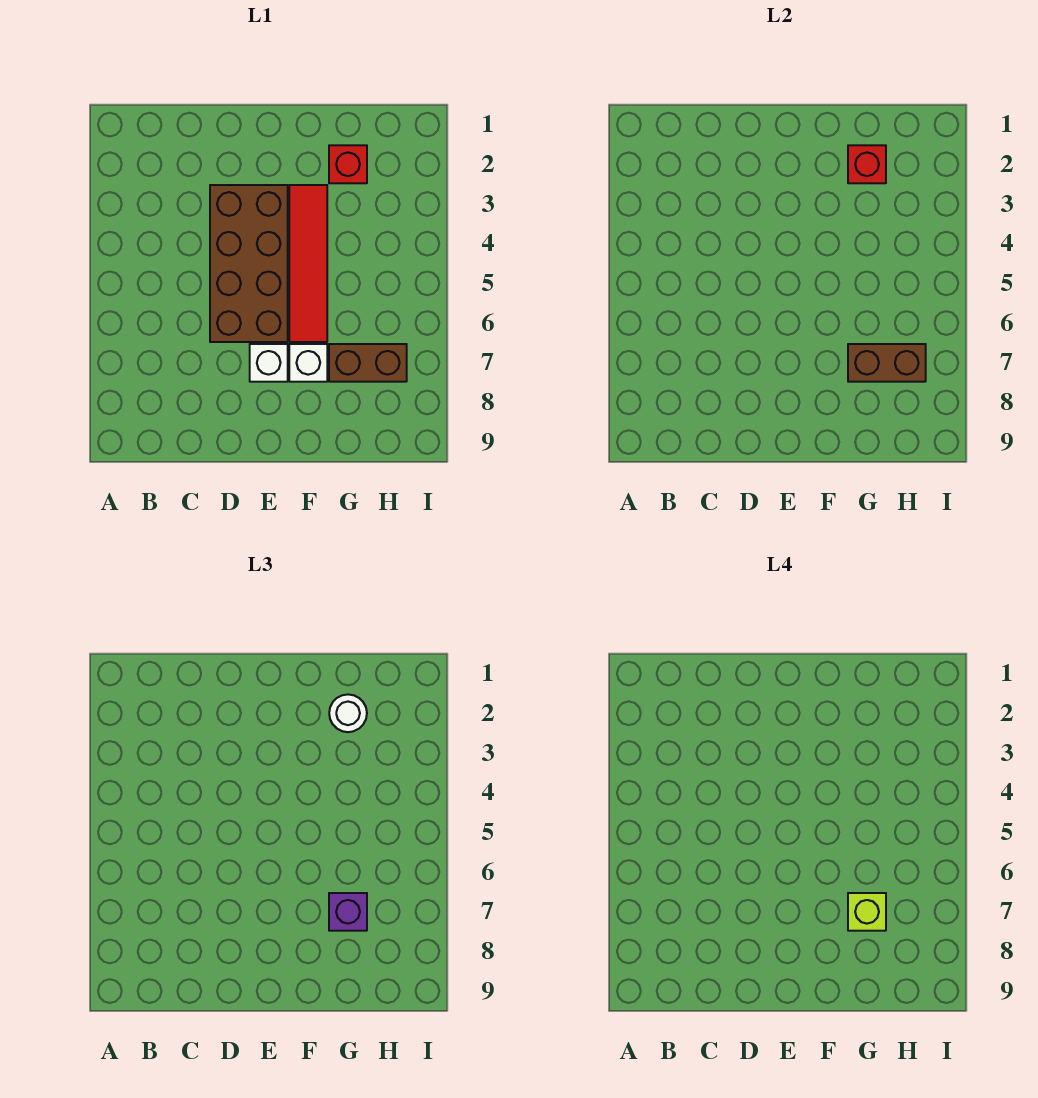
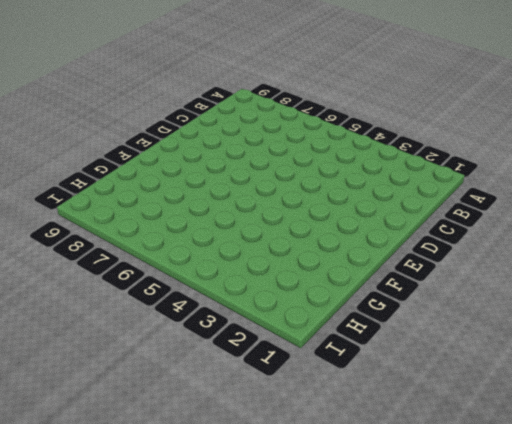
none -> brown brick D3:E6 level 1
none -> white brick E7 level 1

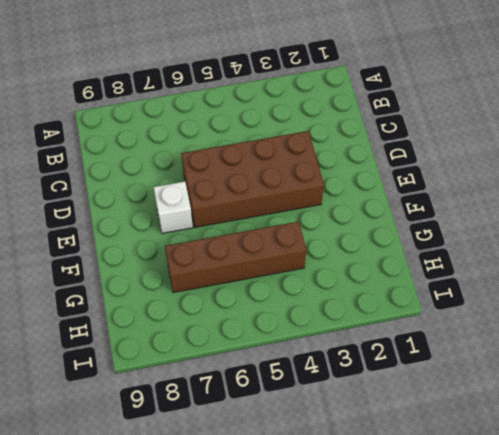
brown brick G4:G7 level 1 -> brown brick G7:H7 level 1
none -> red tile F3:F6 level 1
none -> white brick F7 level 1

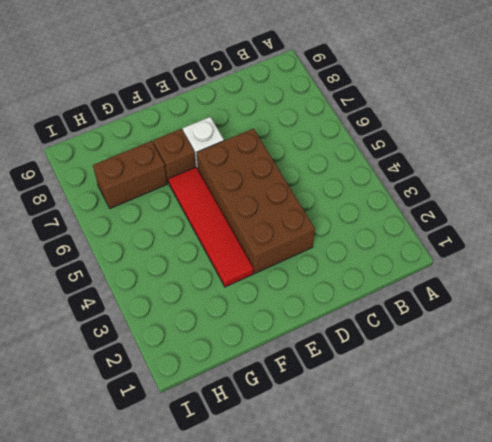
brown brick F7 level 1 -> white brick F7 level 1
none -> red brick G2 level 1
none -> red brick G2 level 2

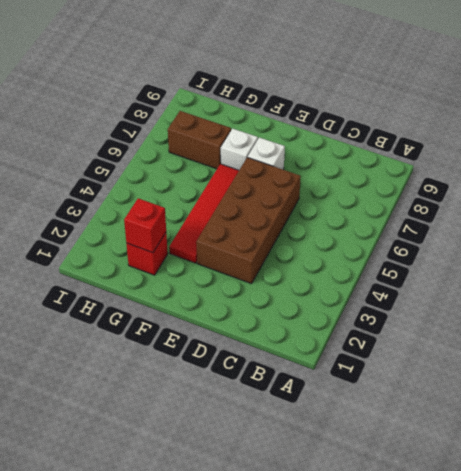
none -> brown brick G7:H7 level 2
none -> white round brick G2 level 3

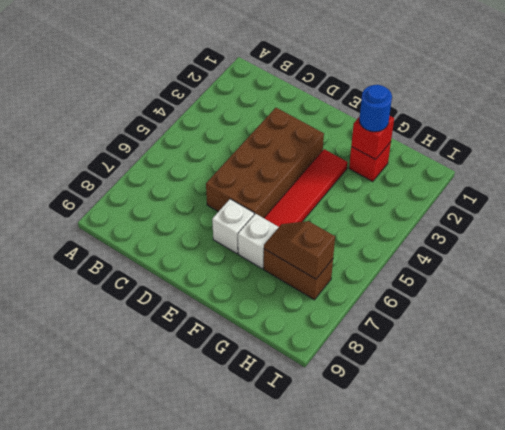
blue round brick G2 level 3 -> white round brick G2 level 3
brown slope G7:H7 level 2 top H -> brown brick G7:H7 level 2
none -> purple brick G7 level 3
none -> lime brick G7 level 4

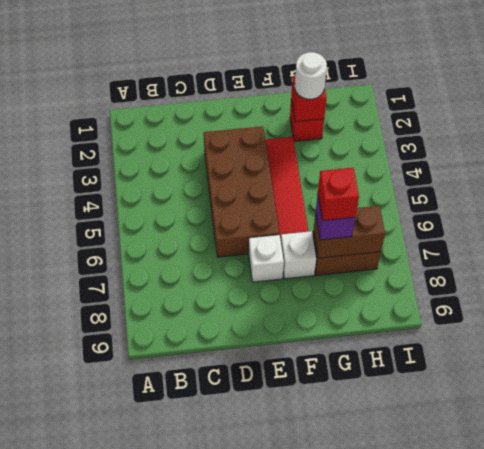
red brick G7 level 4 -> lime brick G7 level 4

